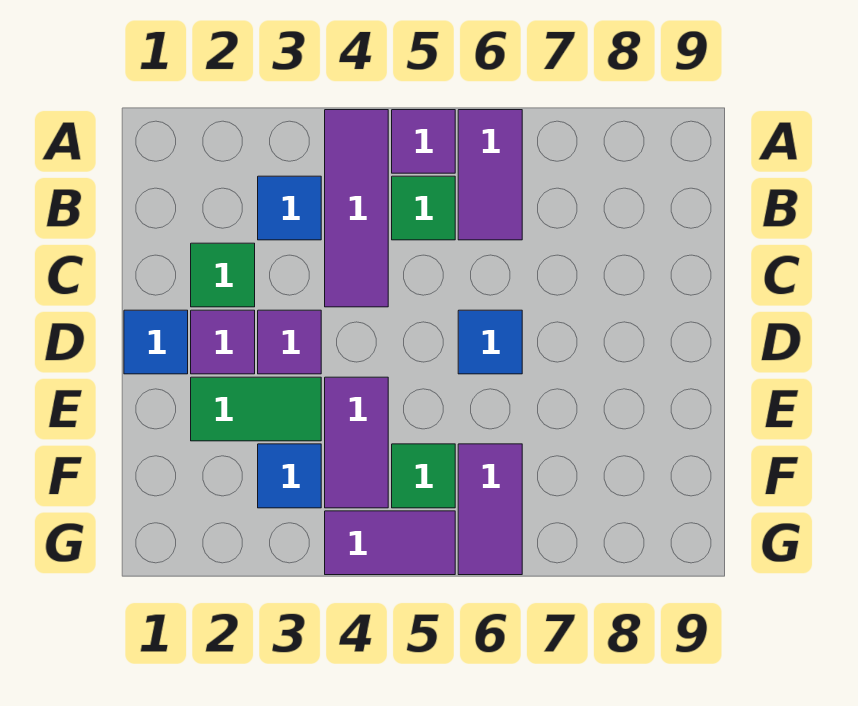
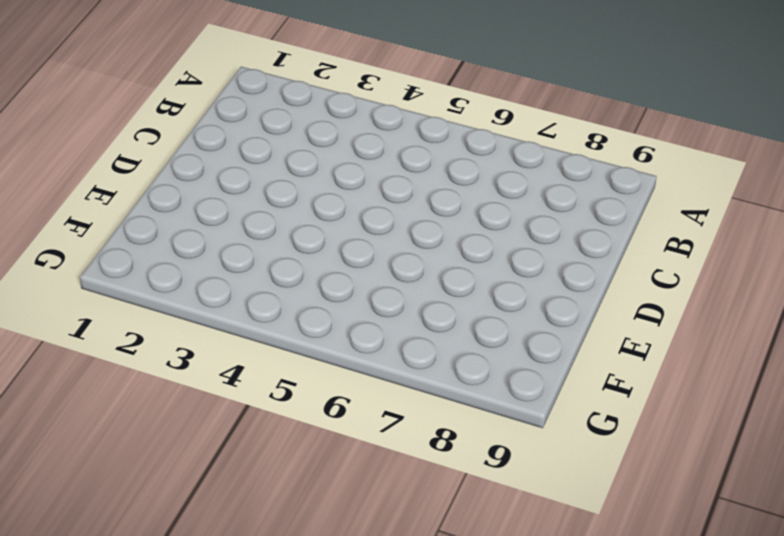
none -> purple tile A4:C4 level 1
none -> purple tile A5 level 1
none -> purple tile A6:B6 level 1

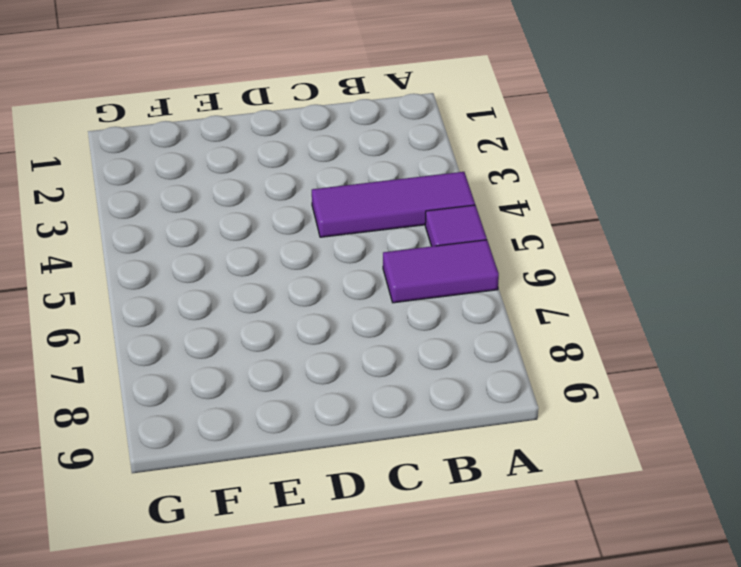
none -> blue tile B3 level 1
none -> green tile B5 level 1
none -> green tile C2 level 1

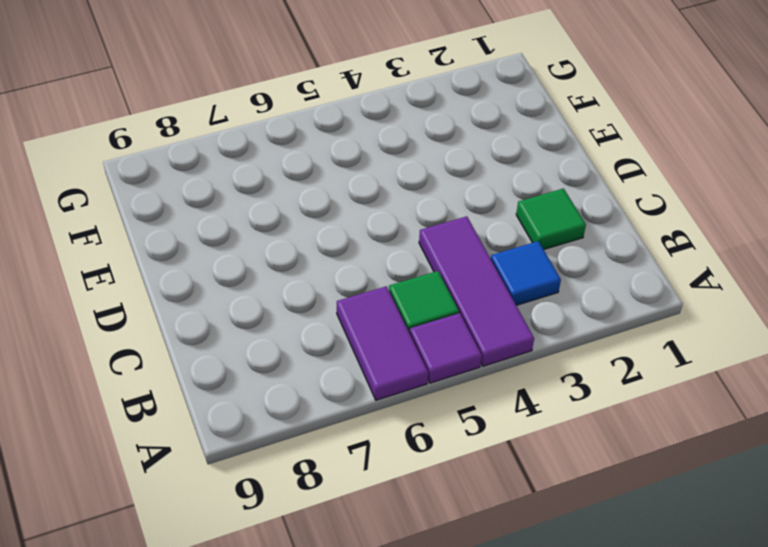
none -> blue tile D1 level 1
none -> purple tile D2 level 1
none -> purple tile D3 level 1

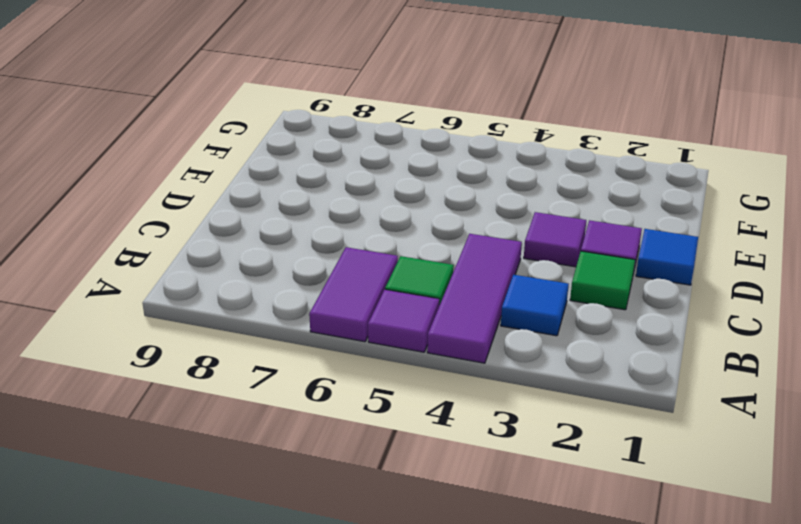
none -> blue tile D6 level 1
none -> green tile E2:E3 level 1
none -> purple tile E4:F4 level 1

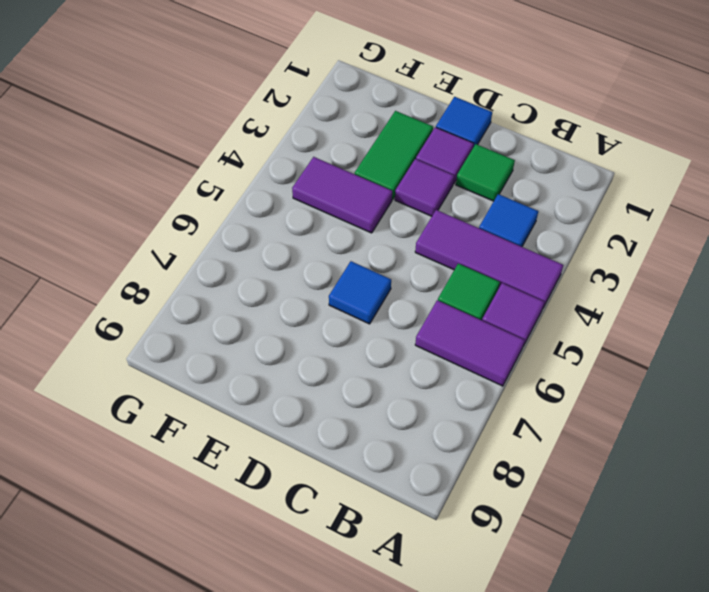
none -> blue tile F3 level 1
none -> green tile F5 level 1
none -> purple tile F6:G6 level 1

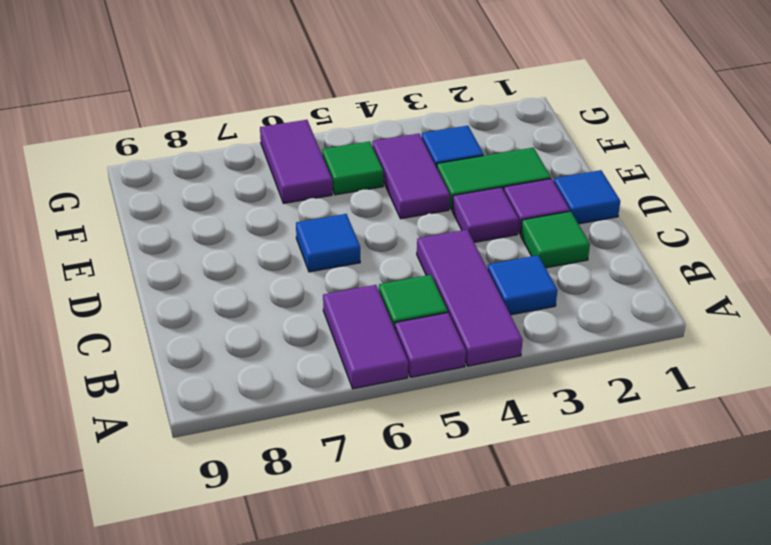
none -> purple tile G4:G5 level 1

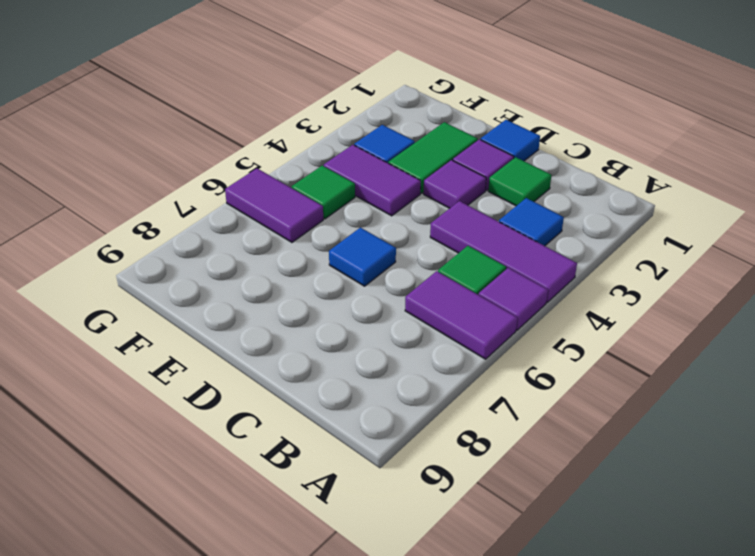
none -> purple tile G4:G5 level 1

